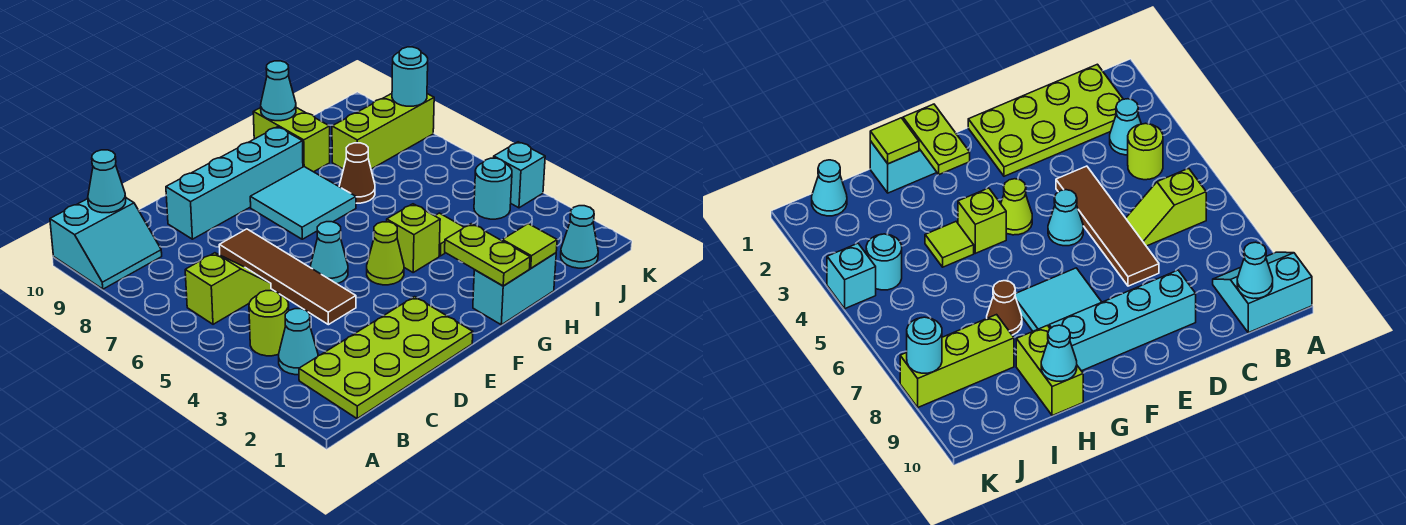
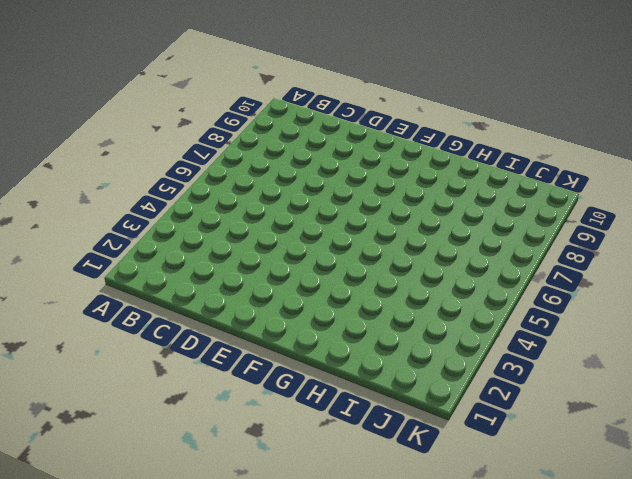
none -> cyan slope A9:B10 level 1 top 10
none -> lime plate B1:E2 level 1
none -> cyan cone B3 level 1

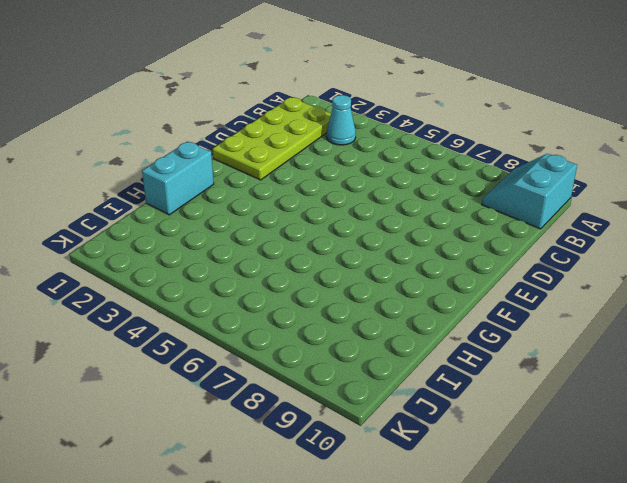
none -> lime round brick B4 level 1
none -> lime slope B6:C6 level 1 top B
none -> brown tile D4:D7 level 1

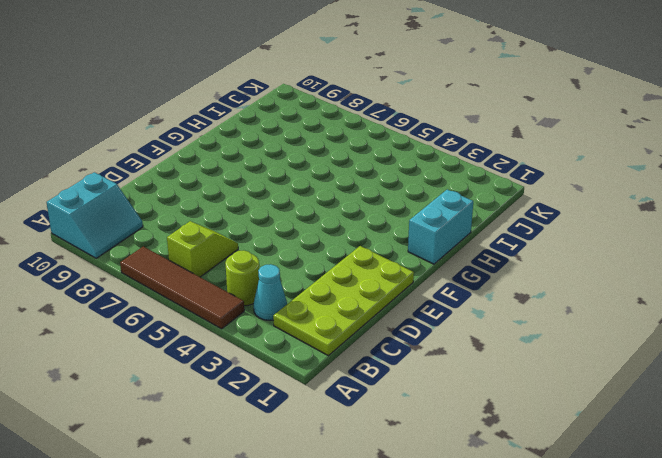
brown tile A4:A7 level 1 -> brown tile D4:D7 level 1
none -> cyan brick D9:G9 level 1
none -> cyan cone E5 level 1
none -> lime cone F4 level 1

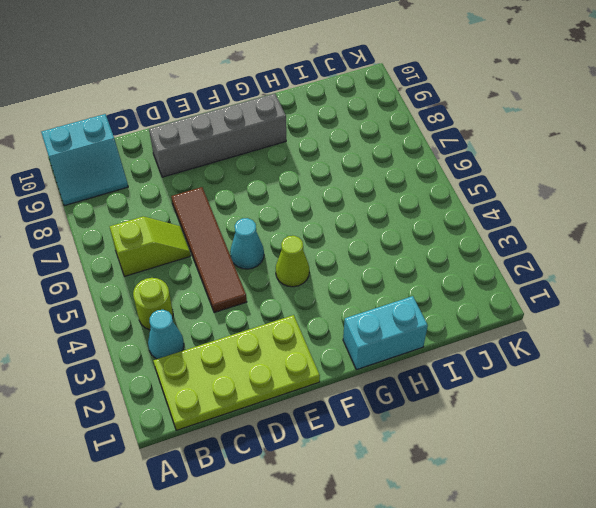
grey brick D9:G9 level 1 -> cyan brick D9:G9 level 1
none -> cyan tile F7:G8 level 1
none -> lime brick G4 level 1
none -> lime tile H4 level 1

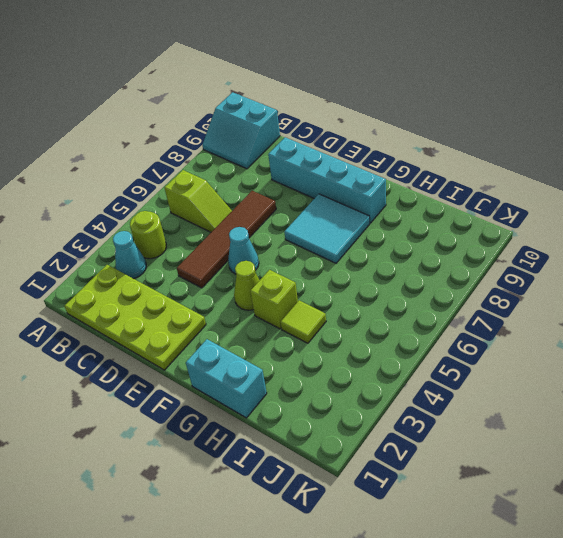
none -> brown cone H7 level 1
none -> lime brick H9:H10 level 1
none -> lime brick I8:K8 level 1

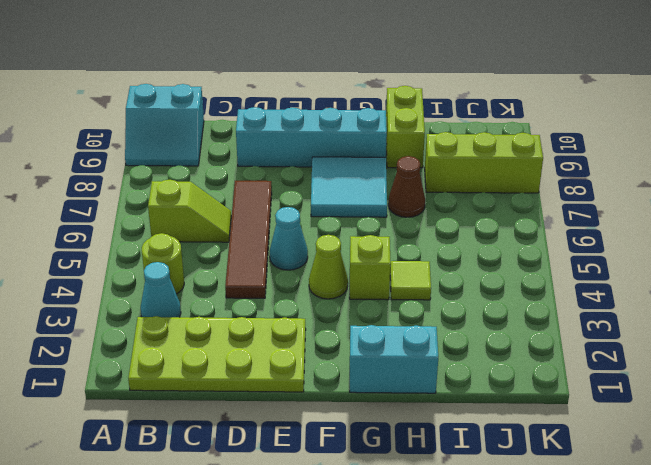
none -> cyan cone J1 level 1
none -> cyan round brick J4 level 1
none -> cyan brick K4 level 1

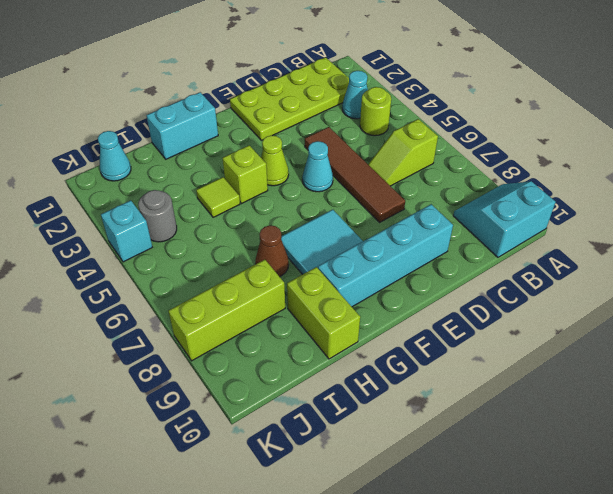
grey round brick J4 level 1 -> cyan round brick J4 level 1
none -> cyan cone B10 level 2
none -> lime plate G1:G2 level 2
none -> lime tile H1 level 2

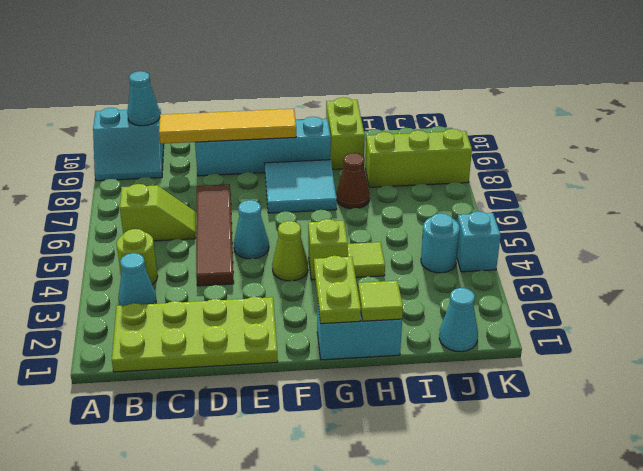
yellow tile C9:F9 level 2 -> none
none -> cyan cone H10 level 2
none -> cyan round brick K8 level 2

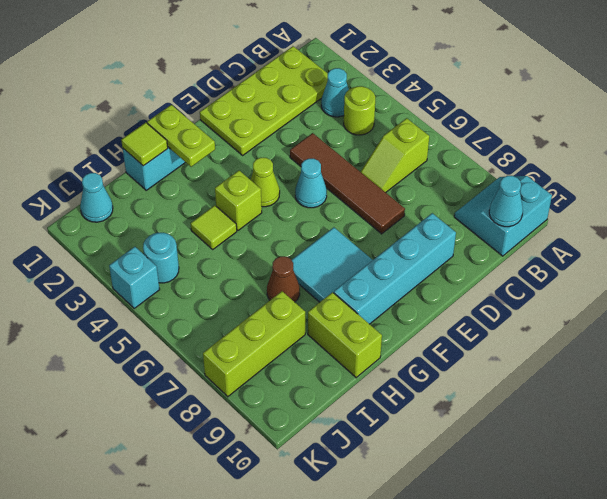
none -> cyan cone H10 level 2
none -> cyan round brick K8 level 2

